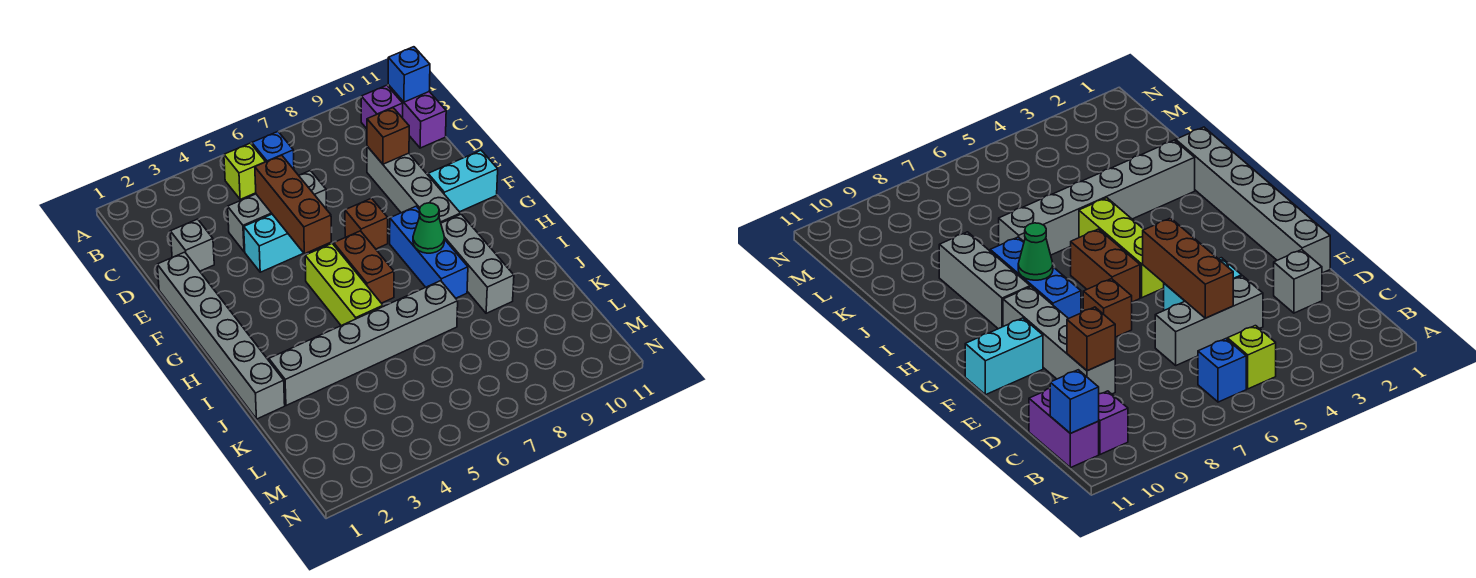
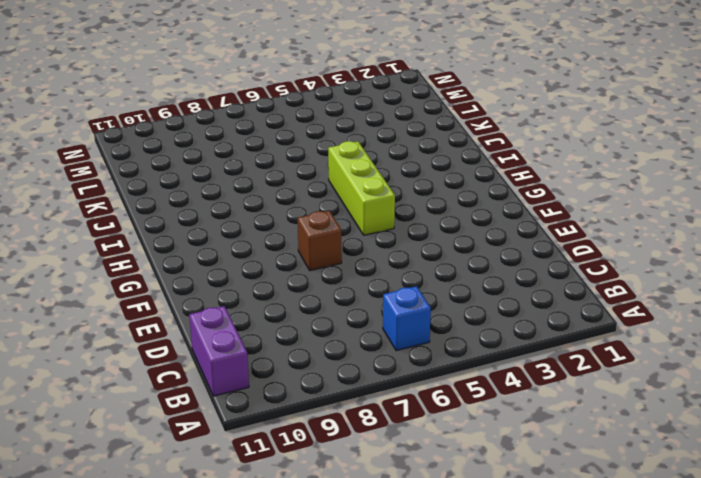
none -> lime brick B5 level 1
none -> purple brick B10 level 1
none -> grey brick D2 level 1

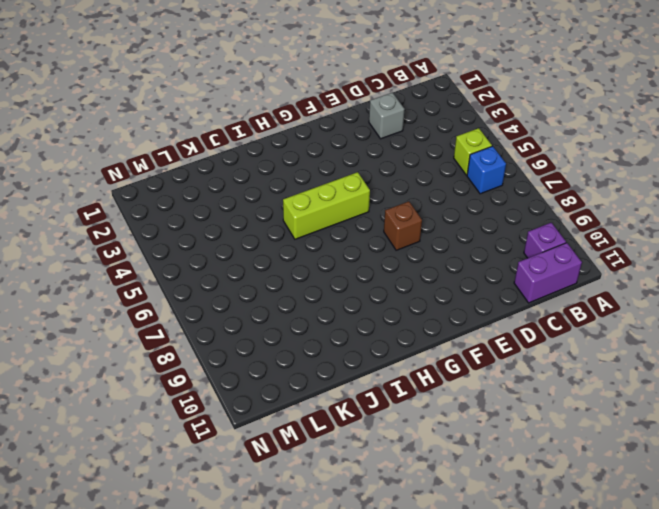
none -> grey brick D4:D6 level 1
none -> grey brick D9:G9 level 1
none -> grey brick E1:J1 level 1

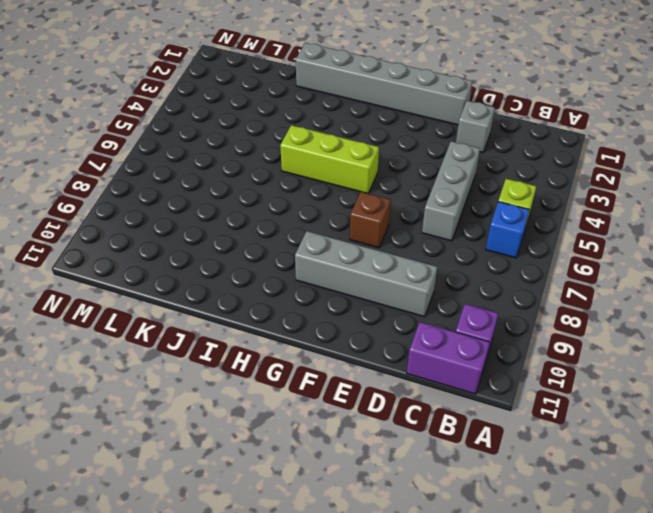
none -> cyan brick E4:E5 level 1
none -> cyan brick F10:F11 level 1
none -> brown brick G6:H6 level 1

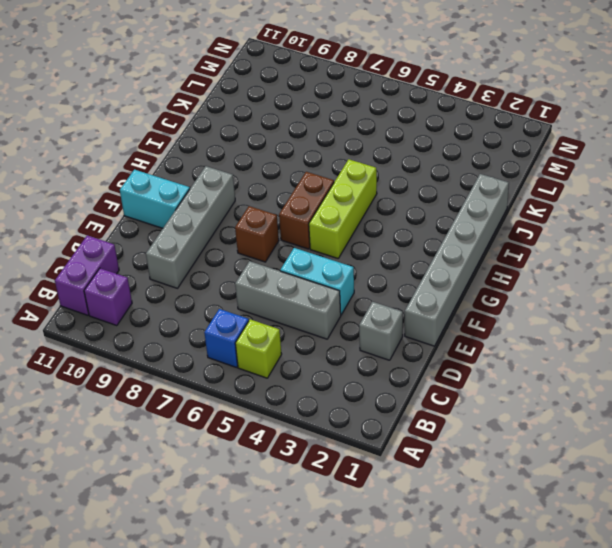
none -> blue brick G8:I8 level 1
none -> grey brick H9:J9 level 1
none -> grey brick J2:J7 level 1

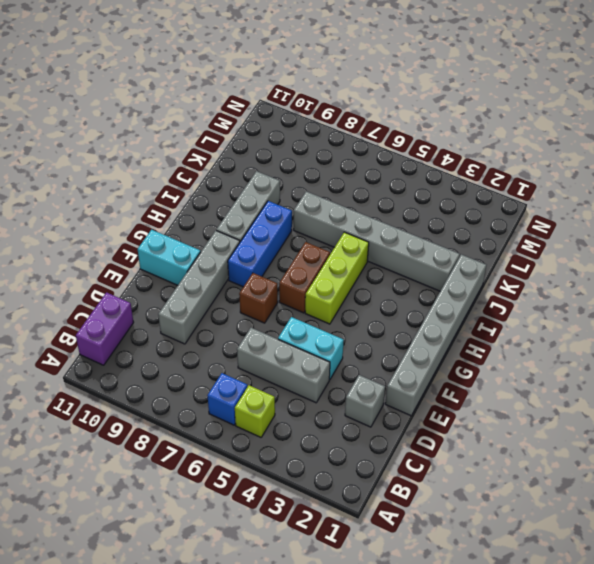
none -> purple brick B10 level 1
none -> blue brick B11 level 2
none -> brown brick D5:F5 level 2

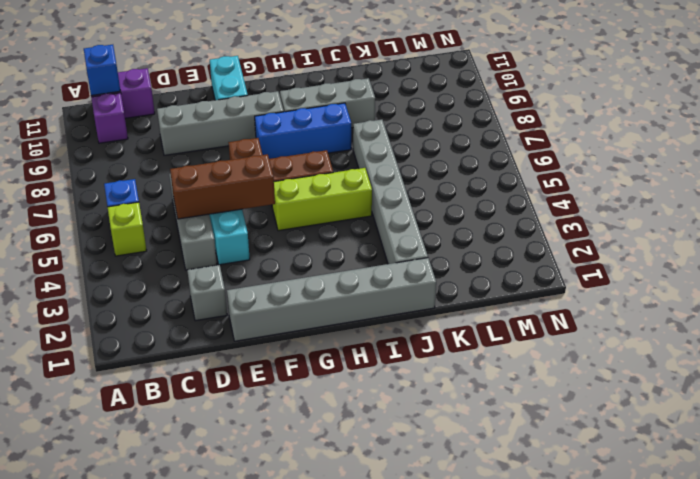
none -> brown brick D9 level 2
none -> green cone H8 level 2

